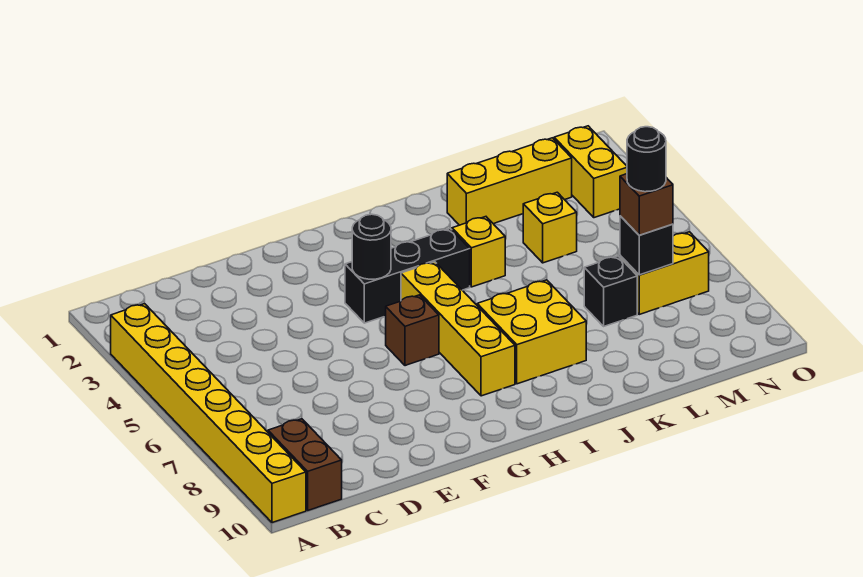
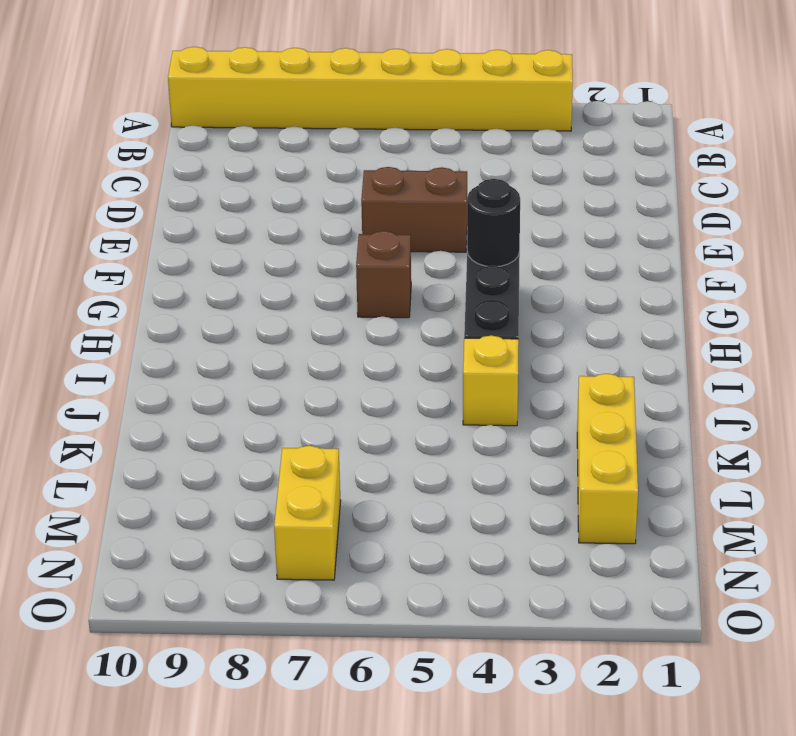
brown brick E5:E6 level 1 -> brown brick B9:B10 level 1
none -> yellow brick H5:H8 level 1
none -> yellow brick I7:J8 level 1
none -> yellow brick L4 level 1

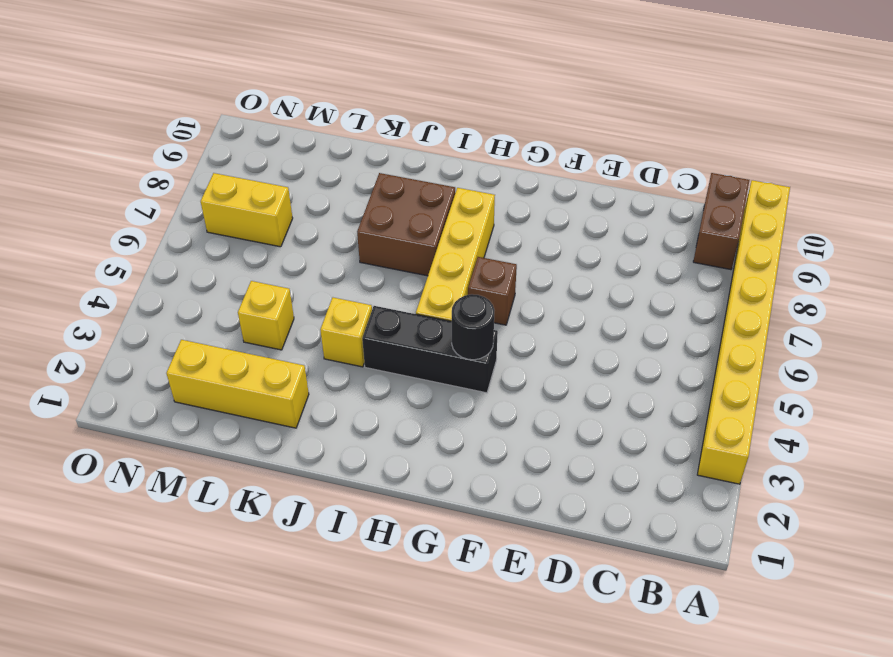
brown brick I7:J8 level 1 -> yellow brick I7:J8 level 1
none -> black brick L7 level 1
none -> yellow brick N2:N3 level 1
none -> black brick M7 level 2

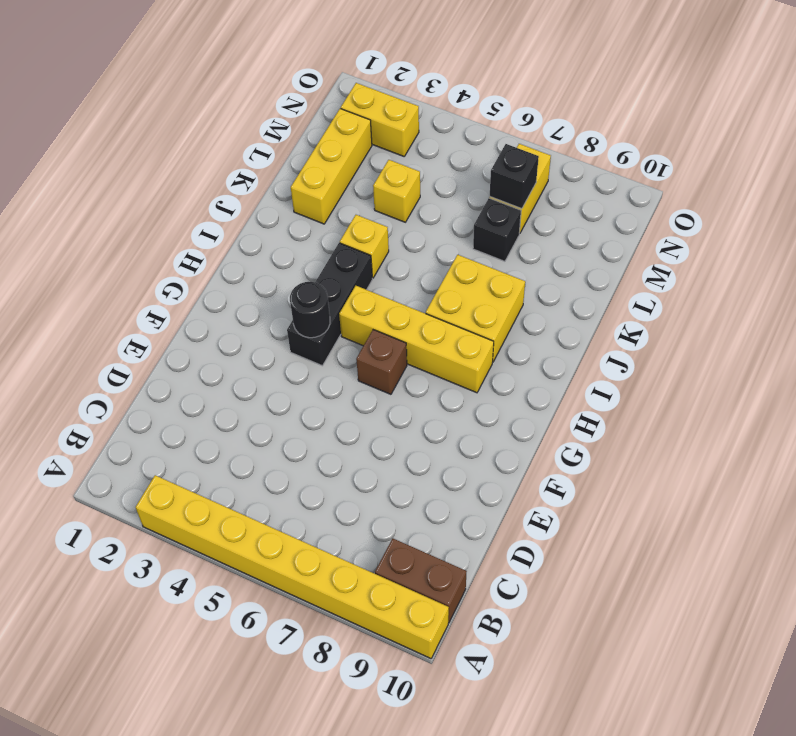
none -> brown brick M7 level 3
none -> black round brick M7 level 4

